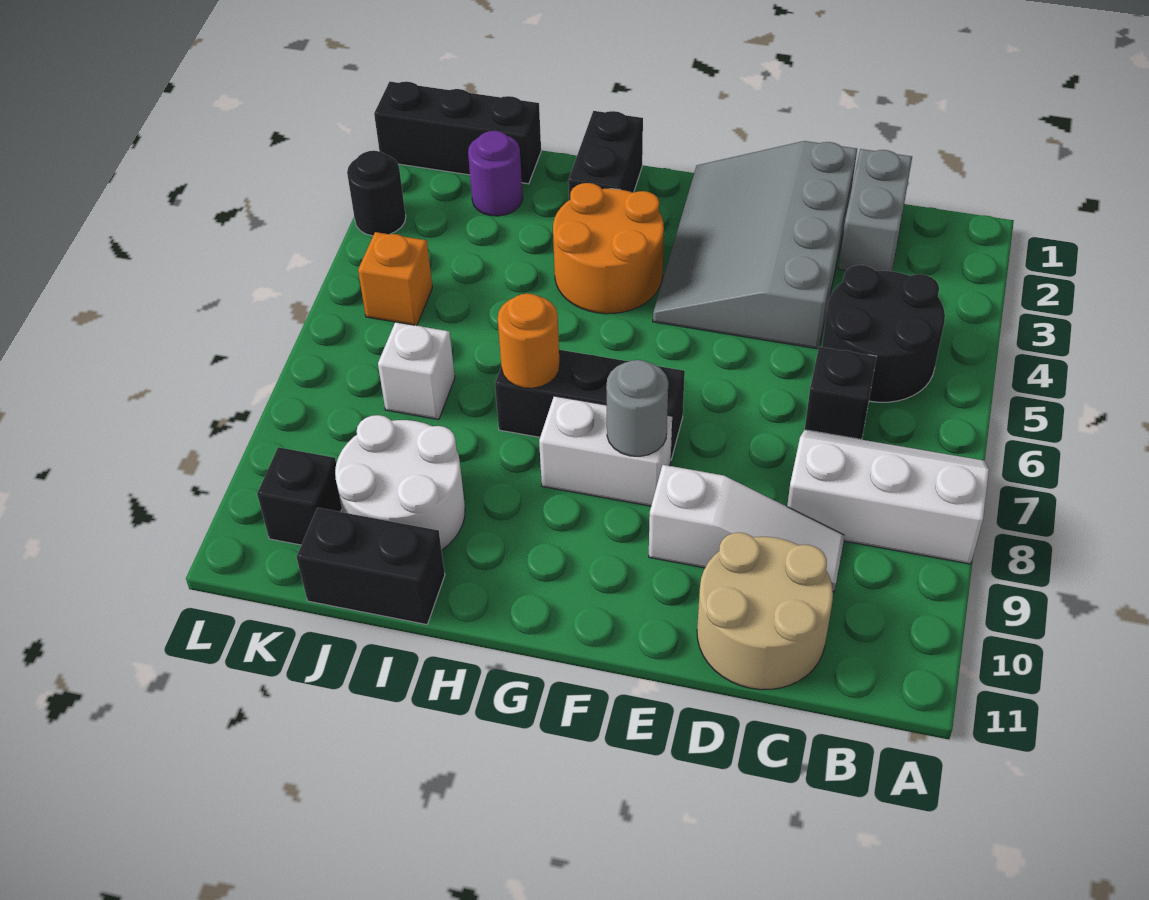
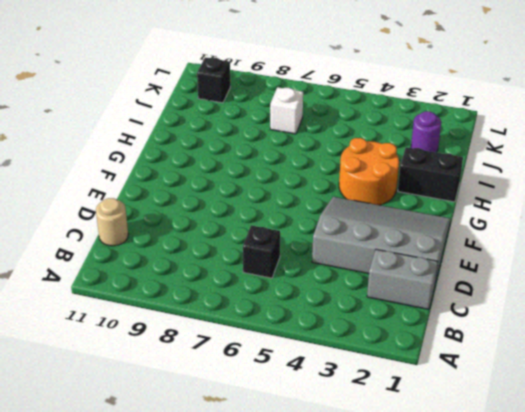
tan round brick C11 level 1 -> tan round brick C10:D11 level 1
none -> white slope A7:C8 level 1 top 8
none -> black round brick B4:C5 level 1
none -> white slope C9:E9 level 1 top E

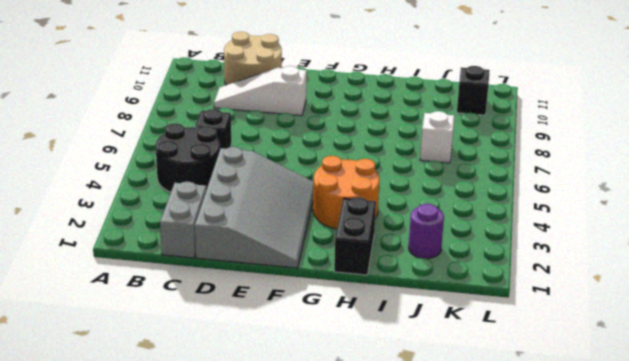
none -> white slope A7:C8 level 1 top 8
none -> black brick F7:H7 level 1
none -> white brick F8:G8 level 1

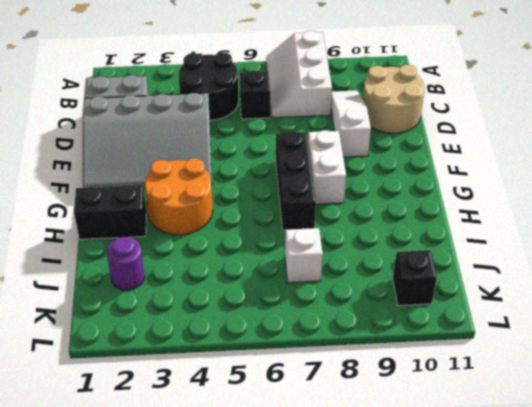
none -> white round brick I9:J10 level 1
none -> black brick I11:J11 level 1
none -> black brick J1:L1 level 1

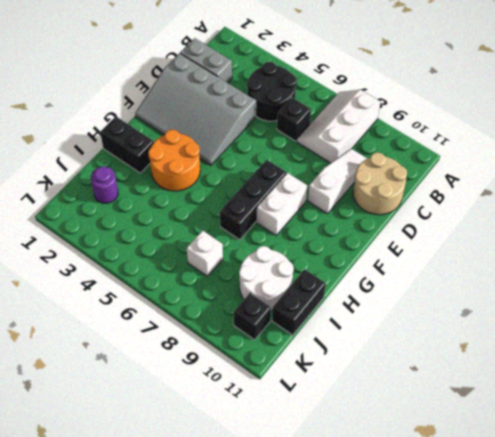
none -> black brick J1:L1 level 1
none -> orange brick K5 level 1
none -> black round brick L3 level 1

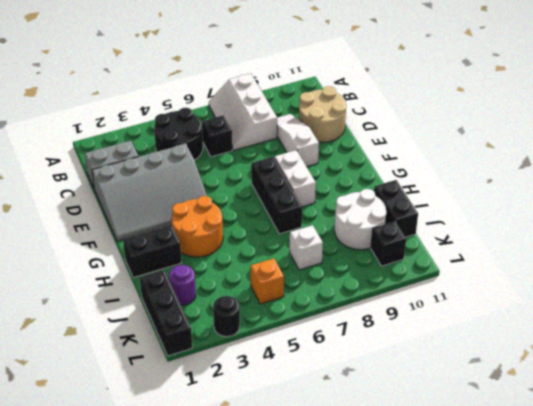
none -> grey round brick F8 level 2
none -> orange round brick H7 level 2

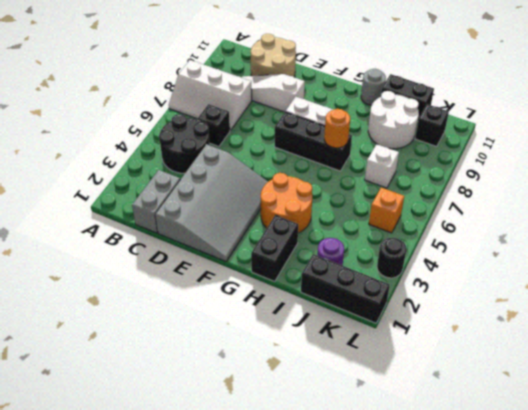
grey round brick H11 level 1 -> grey round brick F8 level 2

